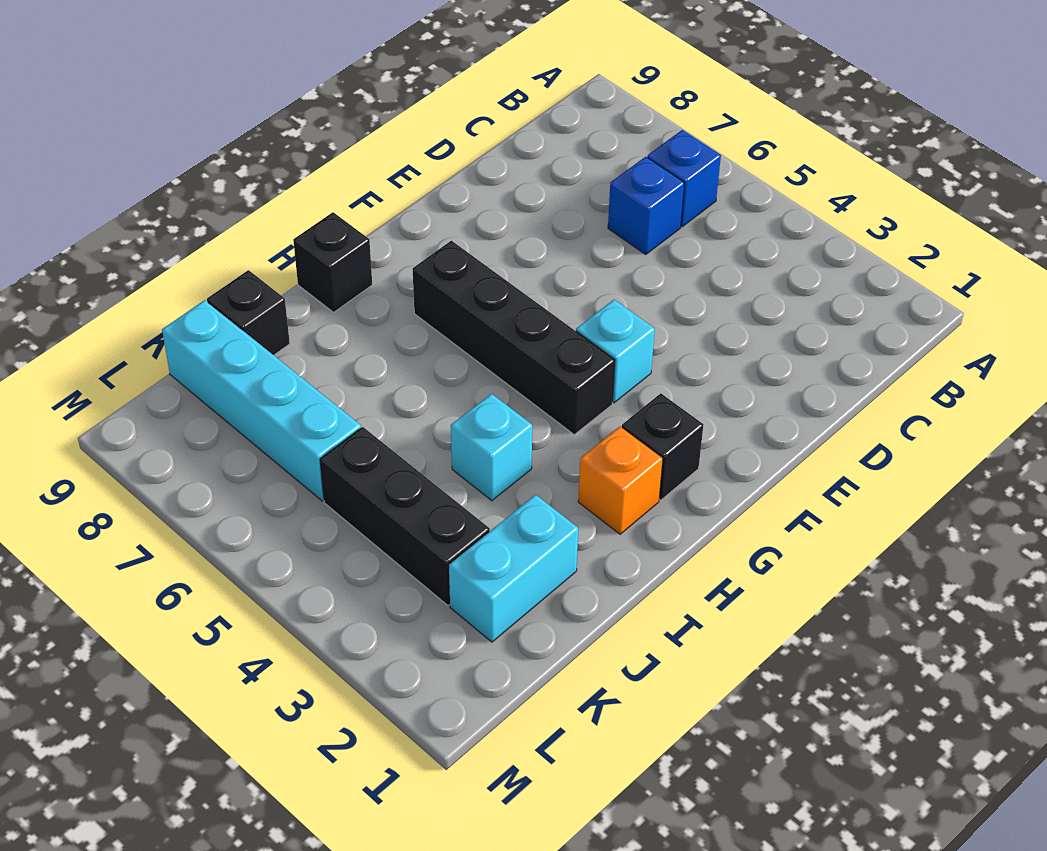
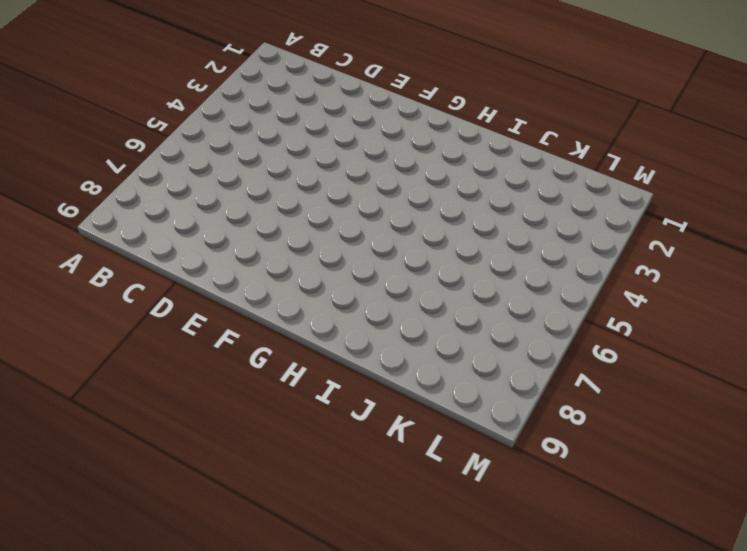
none -> blue brick B6 level 1
none -> blue brick C6 level 1
none -> cyan brick F4 level 1

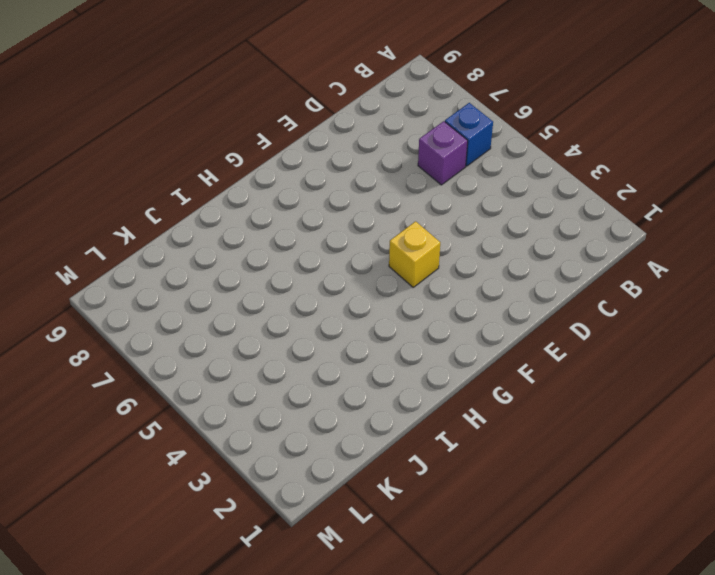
purple brick C6 level 1 -> blue brick C6 level 1
yellow brick F4 level 1 -> cyan brick F4 level 1
none -> black brick G2 level 1
none -> black brick G4:G7 level 1
none -> orange brick H2 level 1

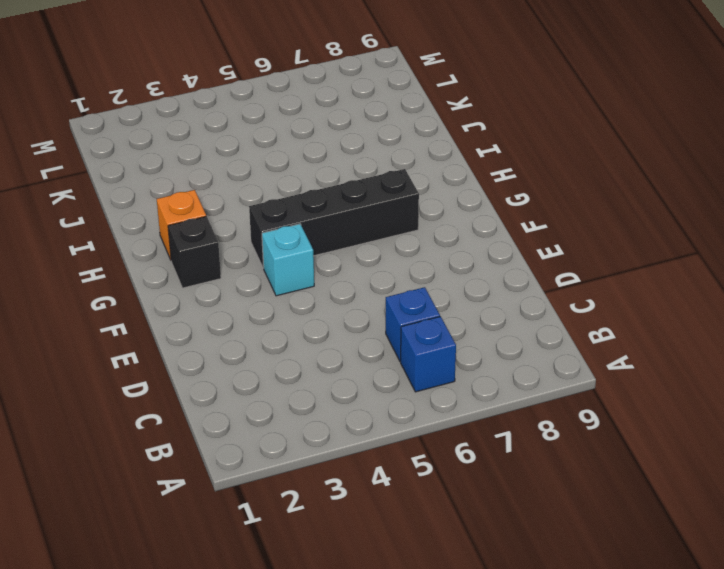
none -> black brick H9 level 1
none -> cyan brick I4 level 1
none -> cyan brick J2:K2 level 1

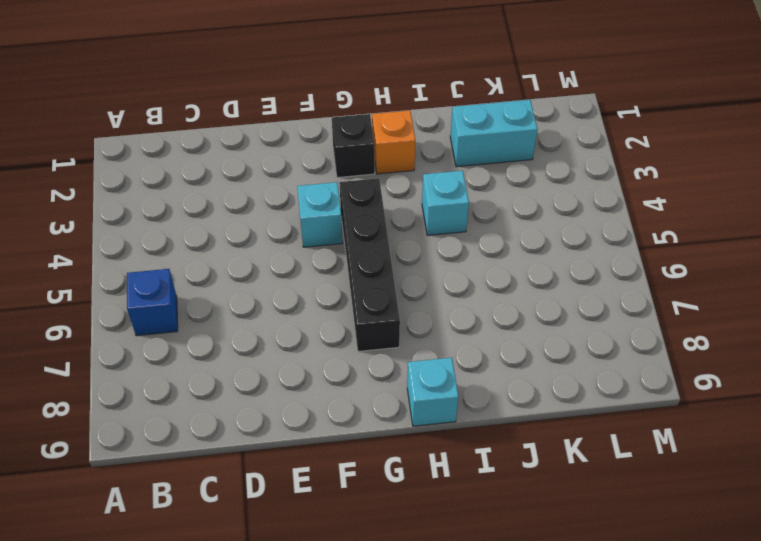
cyan brick H9 level 1 -> black brick H9 level 1
none -> blue brick C6 level 1
none -> black brick J9 level 1
none -> black brick K3:K5 level 1

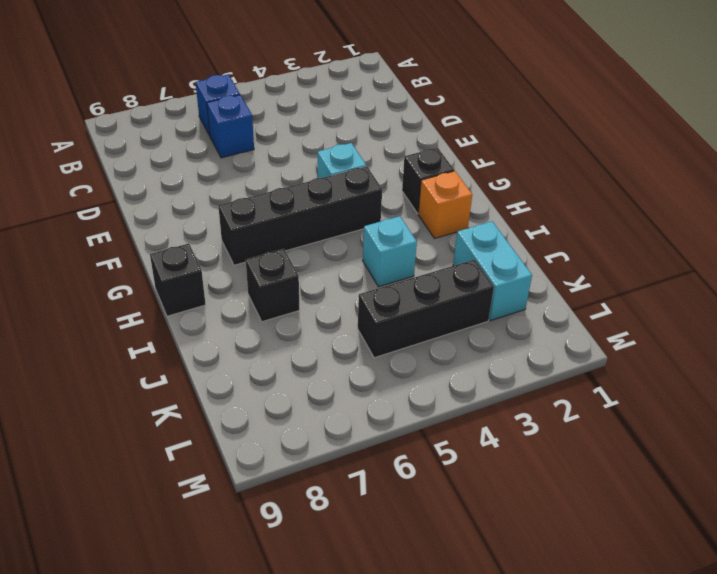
black brick I7 level 1 -> black brick J9 level 1
none -> cyan brick K6:K9 level 1

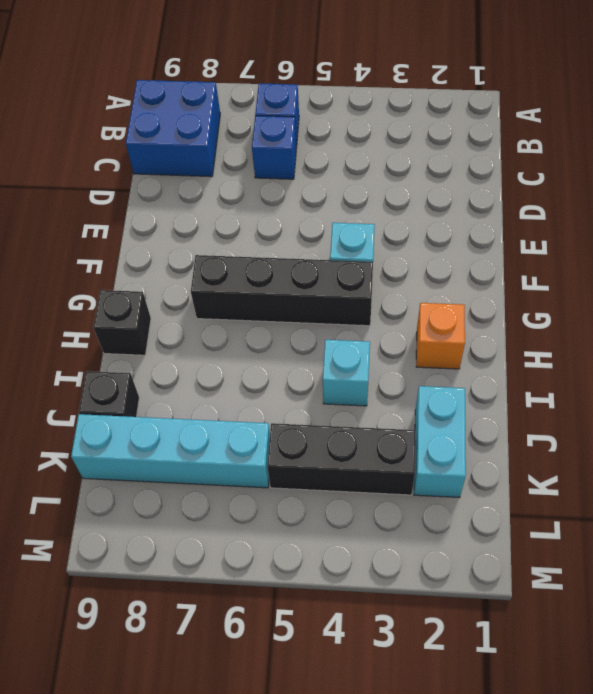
blue brick B8:C9 level 1 -> none
none -> black brick G2 level 1

